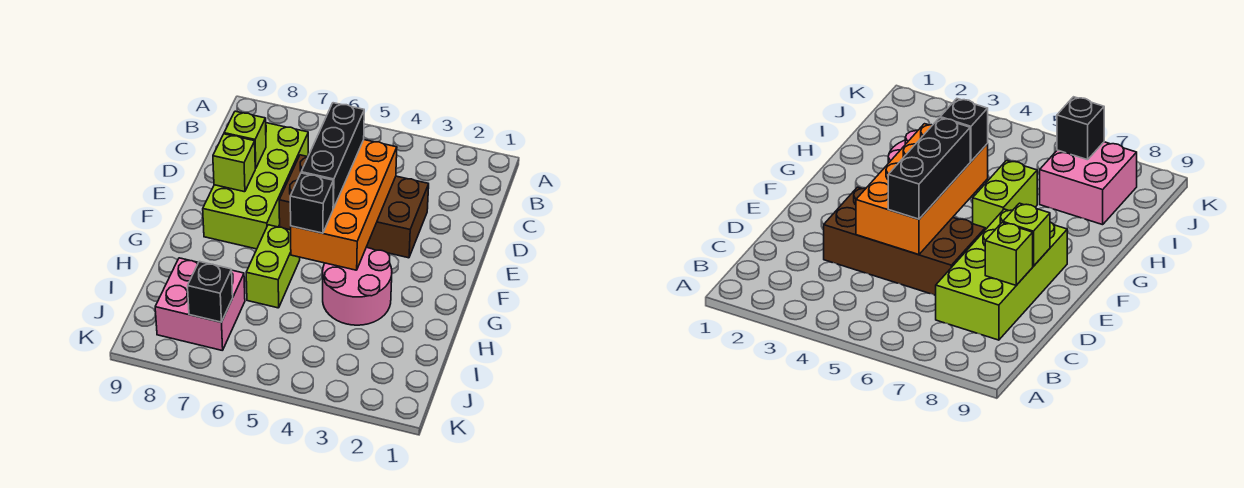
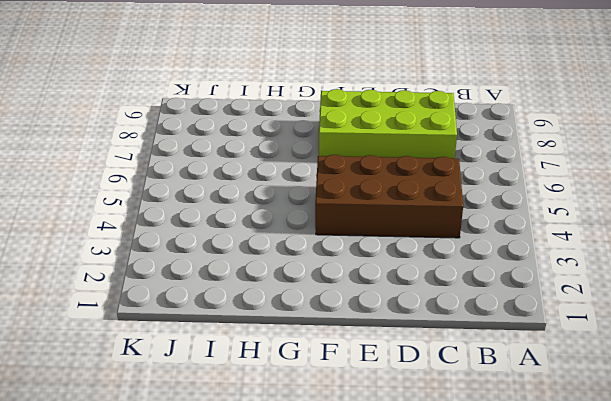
brown brick C4:F5 level 1 -> brown brick D3:E6 level 1
none -> pink round brick G3:H4 level 1
none -> lime brick G6:H6 level 1

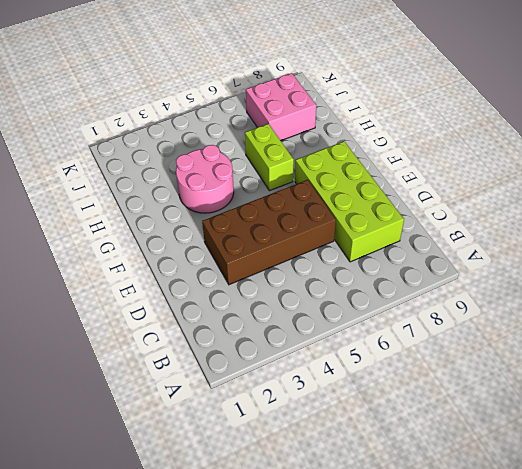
none -> orange brick D4:G5 level 2
none -> lime brick D8 level 2

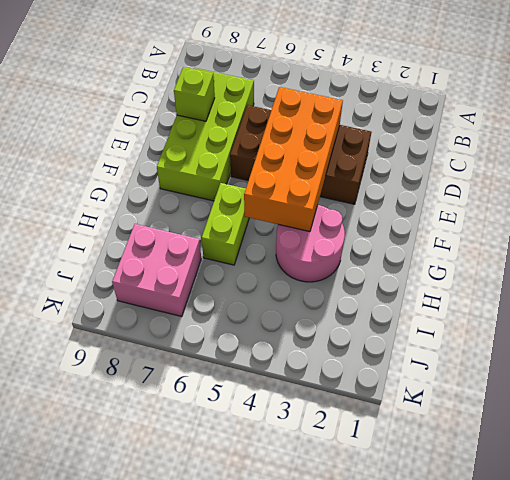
none -> lime brick E8 level 2
none -> black brick J7 level 2

